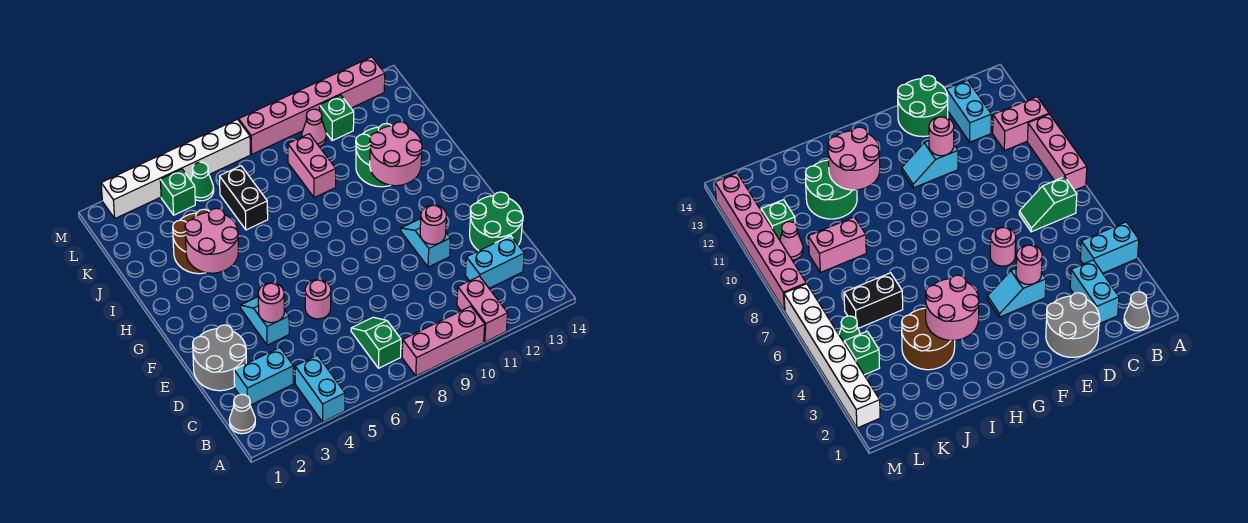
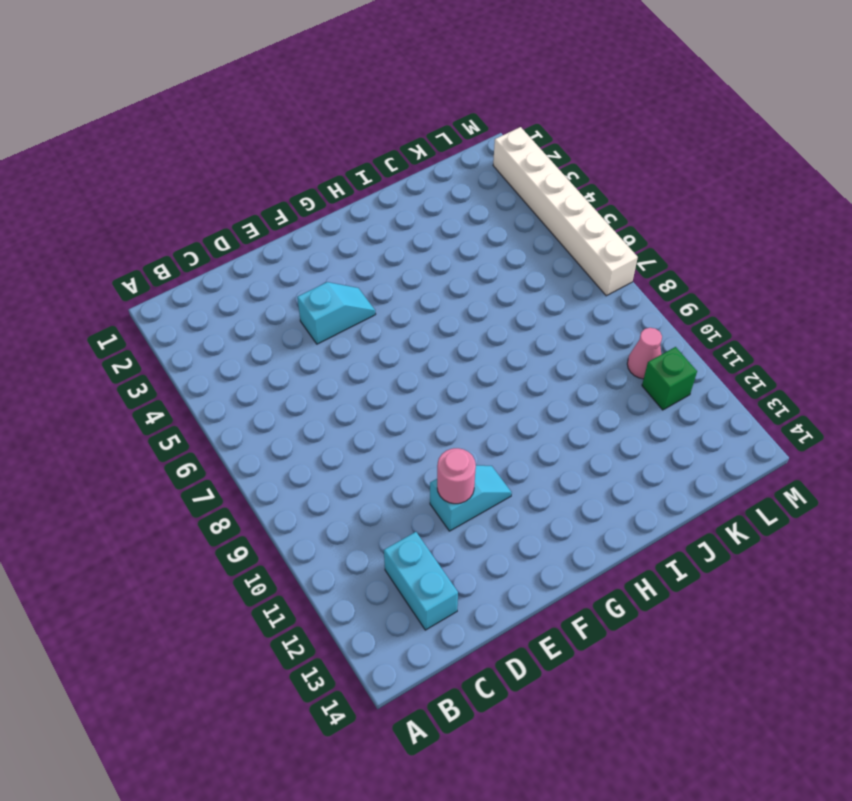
none -> cyan brick A4:B4 level 1
none -> pink brick A8:A10 level 1
none -> pink brick A11:B11 level 1

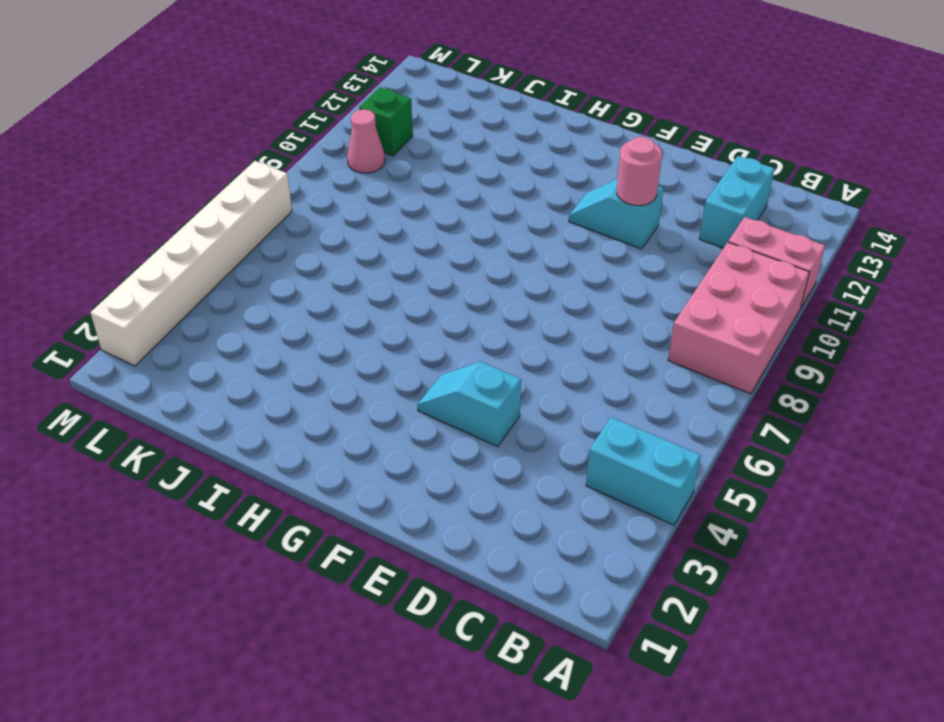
pink brick A8:B10 level 1 -> pink brick A8:A10 level 1
none -> grey cone B1 level 1
none -> green slope B7:C7 level 1 top B
none -> cyan brick C2:C3 level 1

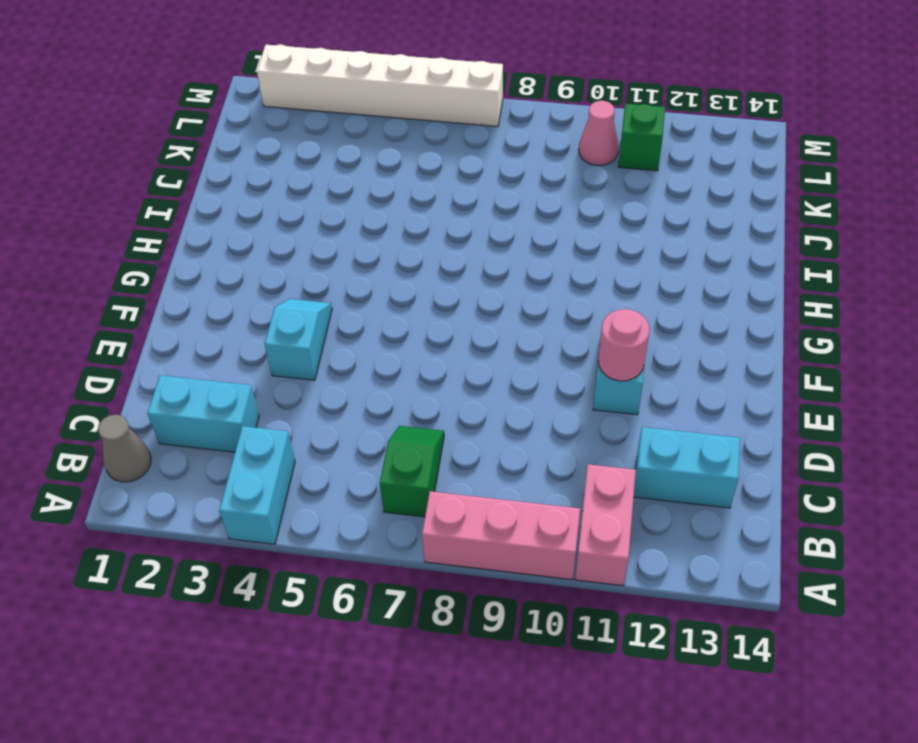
none -> grey round brick D1:E2 level 1
none -> green round brick D13:E14 level 1
none -> pink round brick E6 level 1

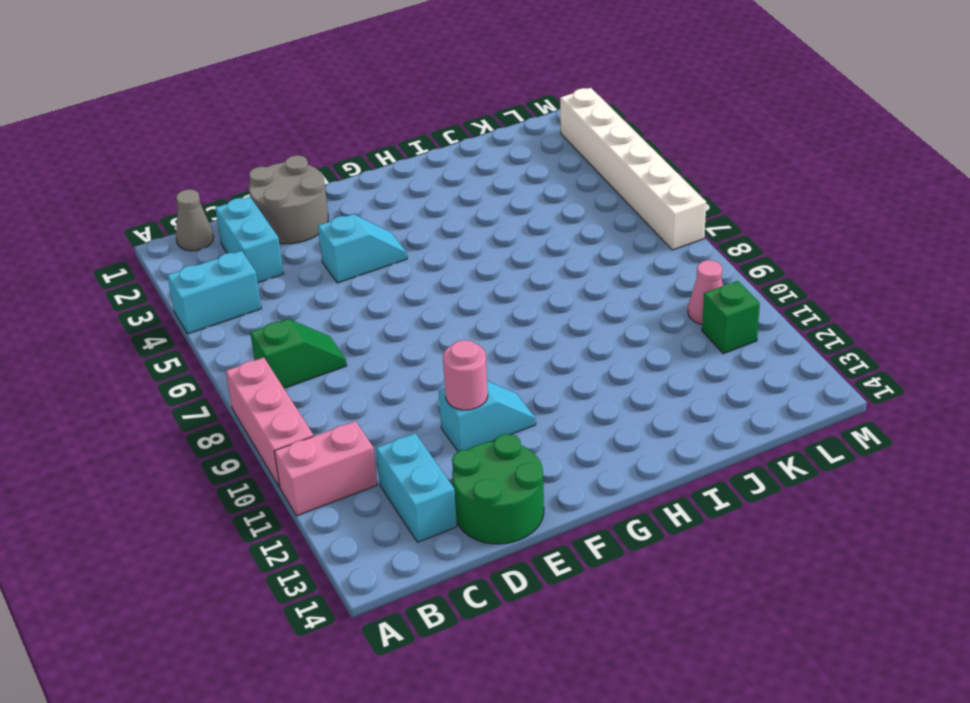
none -> pink round brick E6 level 1
none -> brown round brick I3:J4 level 1
none -> green round brick I11:J12 level 1

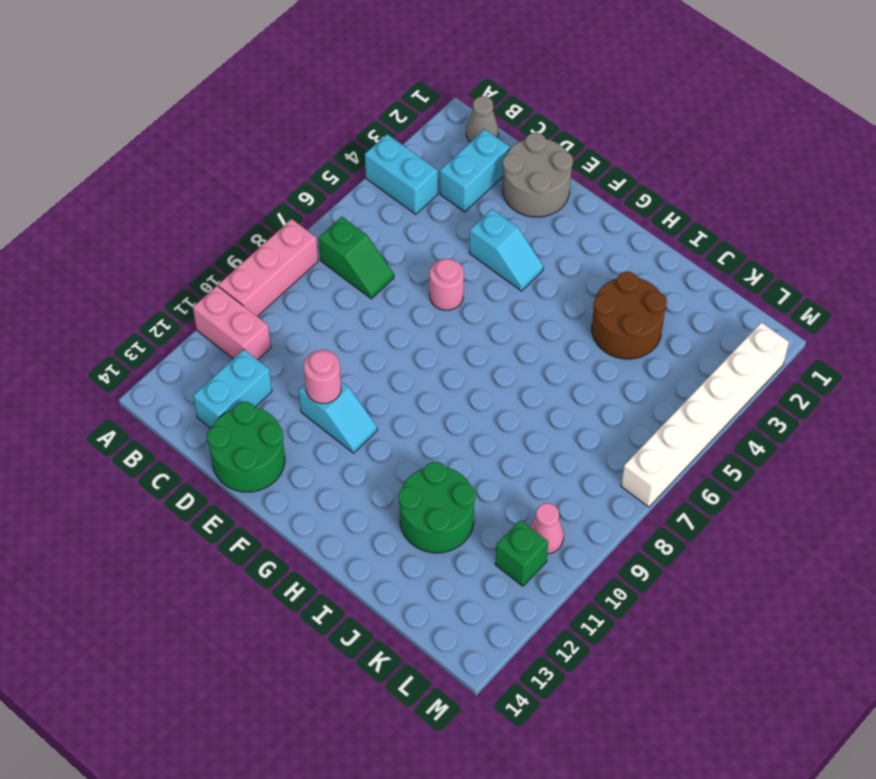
none -> black brick J6:K6 level 1
none -> pink brick J9:K9 level 1
none -> green brick L4 level 1

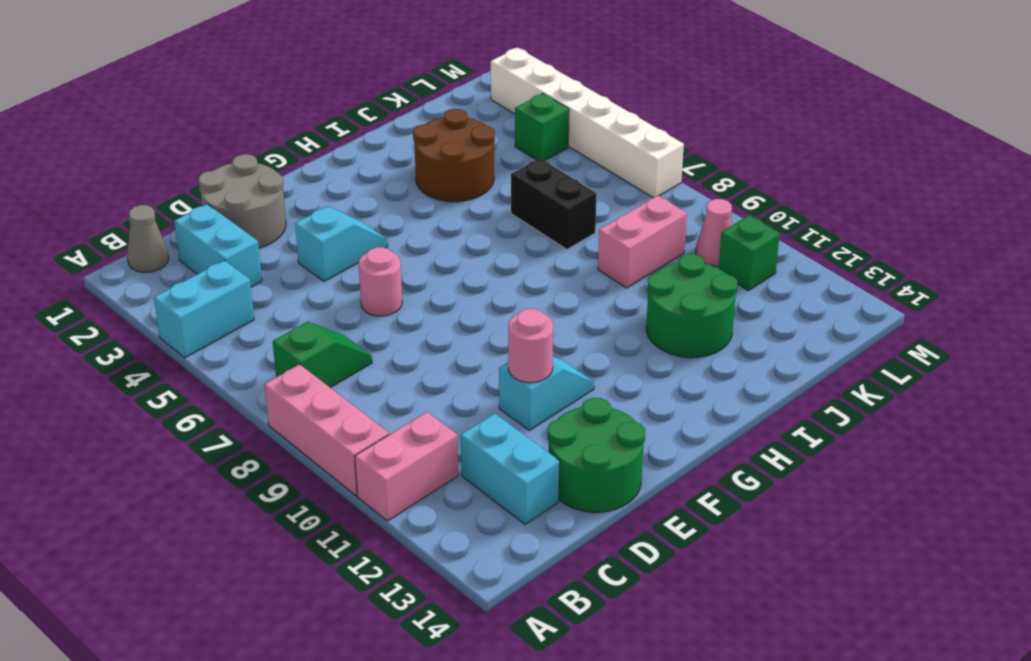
black brick J6:J7 level 1 -> black brick J6:K6 level 1
none -> green cone L5 level 1
none -> pink brick M8:M13 level 1
none -> pink round brick E4 level 2

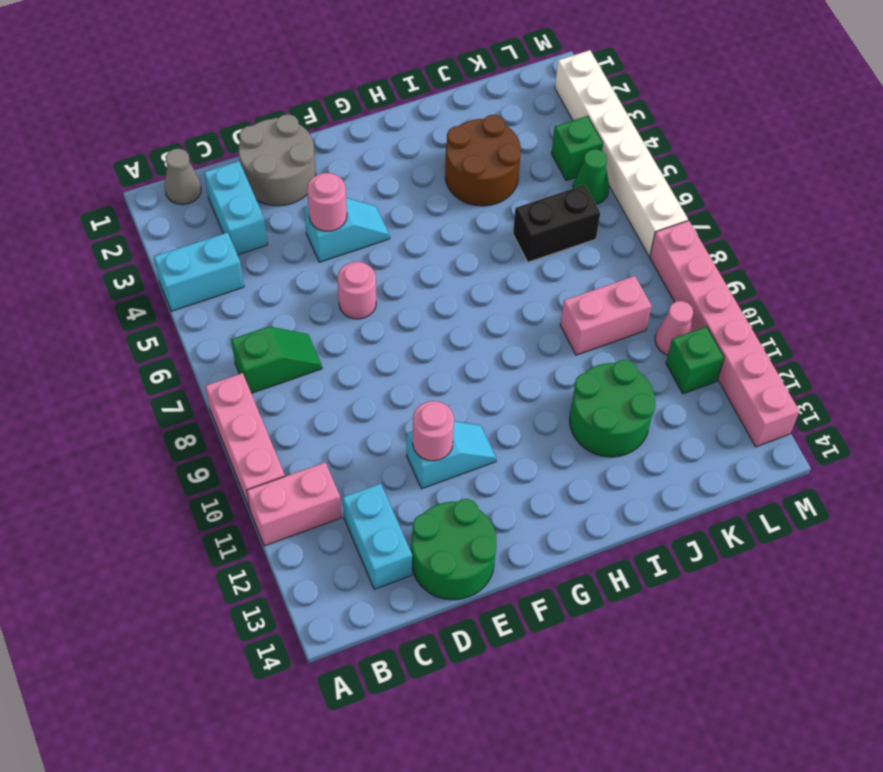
none -> pink round brick H3:I4 level 2
none -> pink round brick H11:I12 level 2

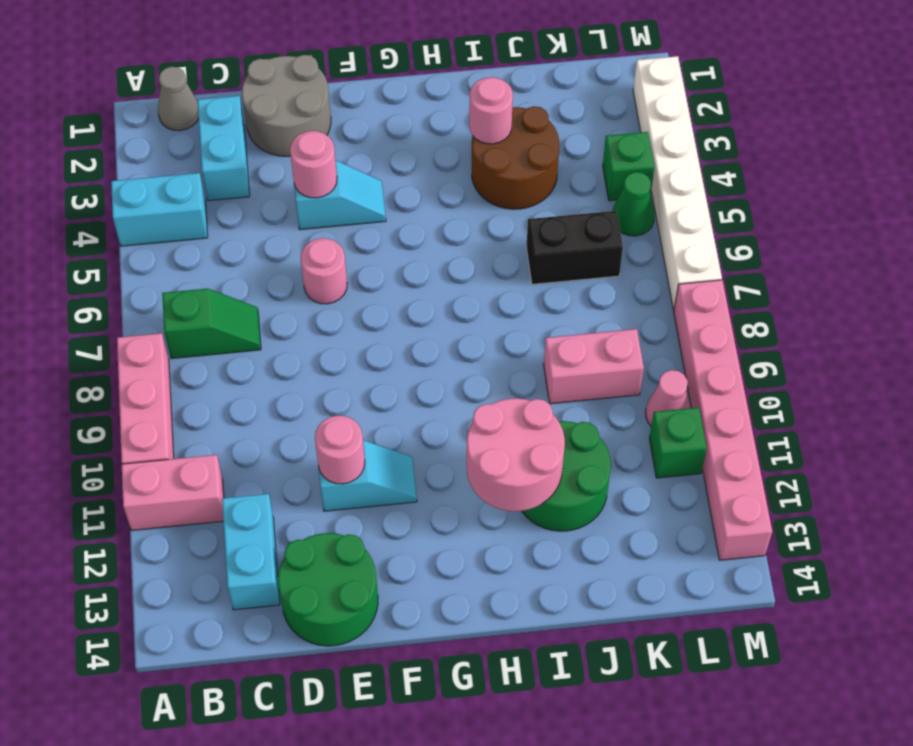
pink round brick I3 level 2 -> pink round brick H3:I4 level 2

